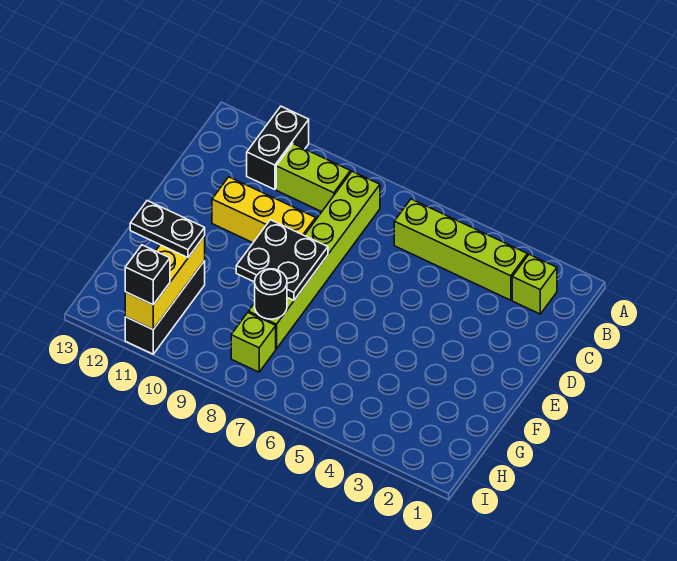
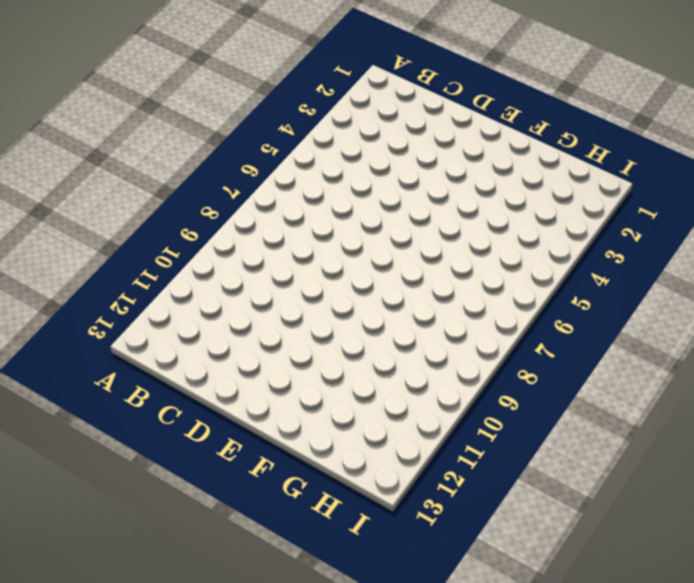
none -> black brick A11:B11 level 1
none -> lime brick B2 level 1
none -> lime brick B3:B6 level 1

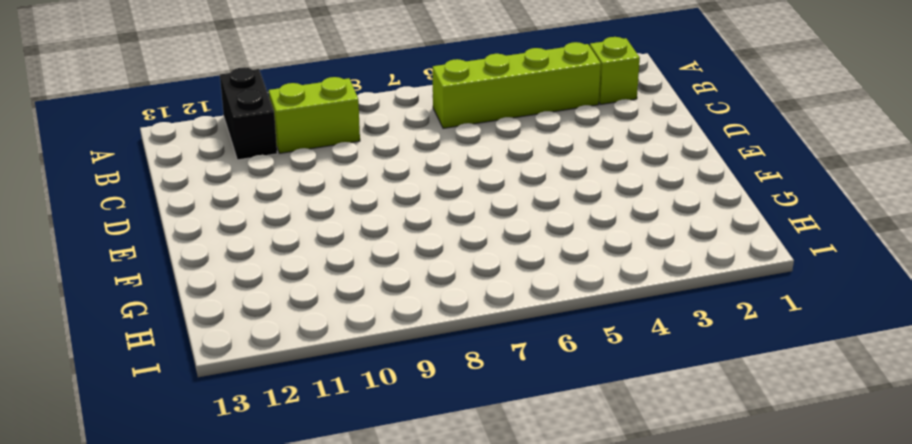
none -> lime brick B8:G8 level 1
none -> yellow brick D9:D11 level 1
none -> black brick G11:I11 level 1

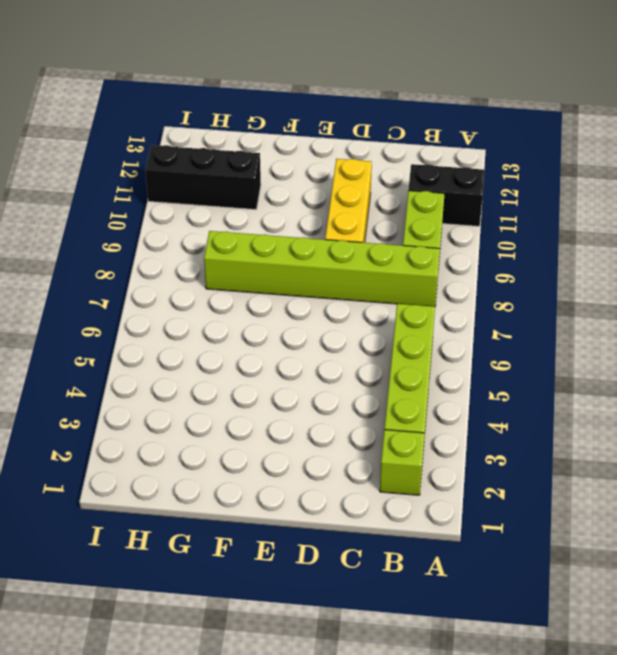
none -> lime brick H8 level 1
none -> black plate E8:F9 level 2
none -> black round brick G8 level 2

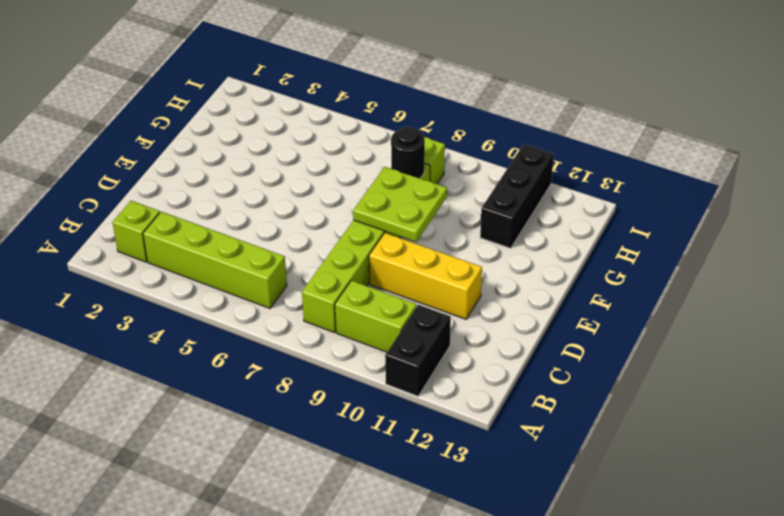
lime plate E8:F9 level 2 -> black plate E8:F9 level 2
none -> yellow brick G11:I11 level 2
none -> black plate G11:G12 level 3
none -> black brick I11 level 3

